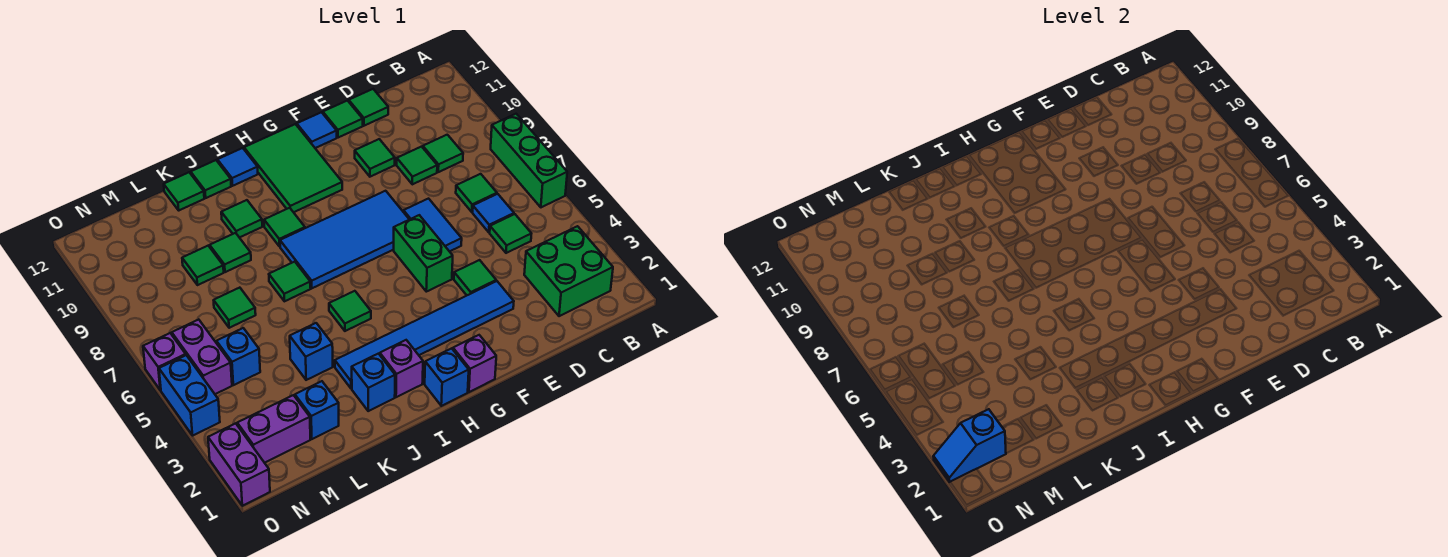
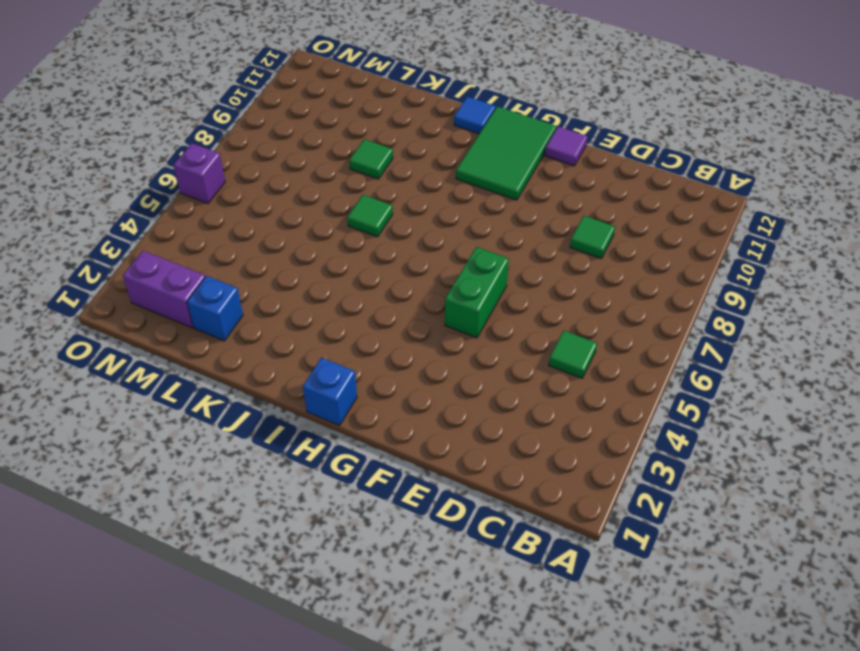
purple tile F12 level 1 -> blue tile F12 level 1
none -> green brick A6:A8 level 1
none -> green brick B2:C3 level 1
none -> blue tile C6 level 1
none -> green tile C7 level 1

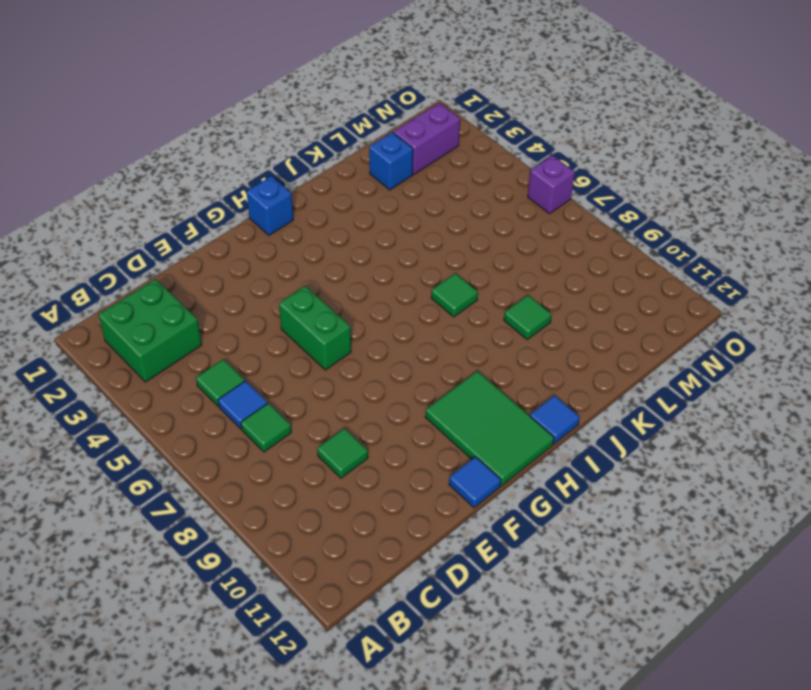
none -> green brick A6:A8 level 1
none -> green tile C9 level 1
none -> green tile D12 level 1
none -> blue tile E3:J3 level 1

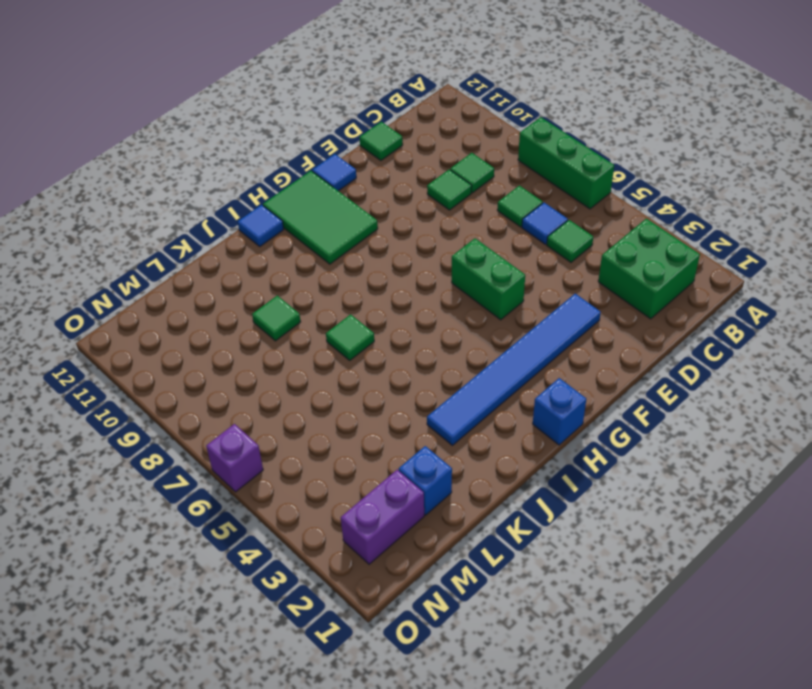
none -> green tile E4 level 1
none -> blue tile E6:E7 level 1
none -> green tile E10 level 1
none -> green tile E12 level 1

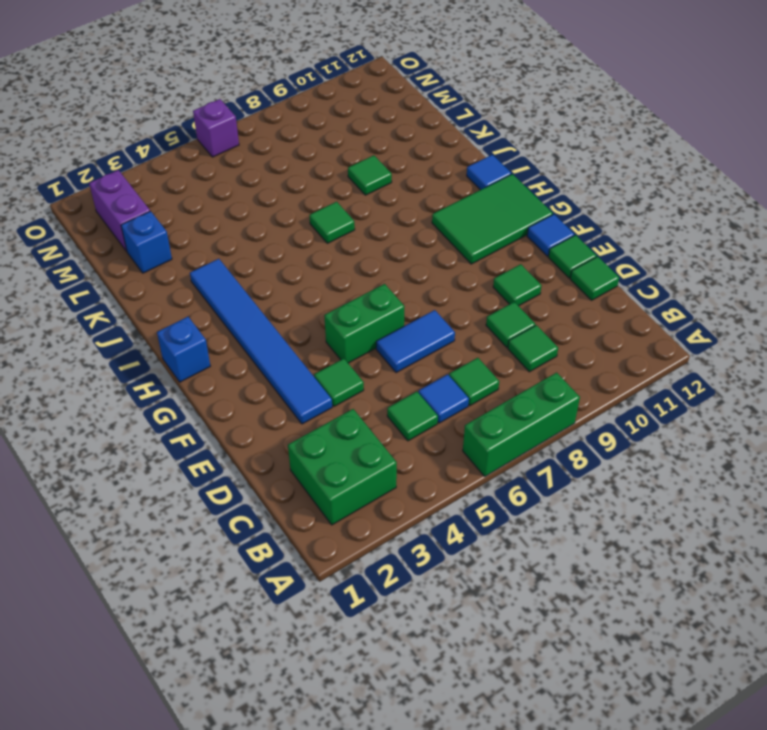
none -> blue tile F7:I8 level 1
none -> purple brick G1 level 1
none -> purple brick I2 level 1
none -> green tile I5 level 1

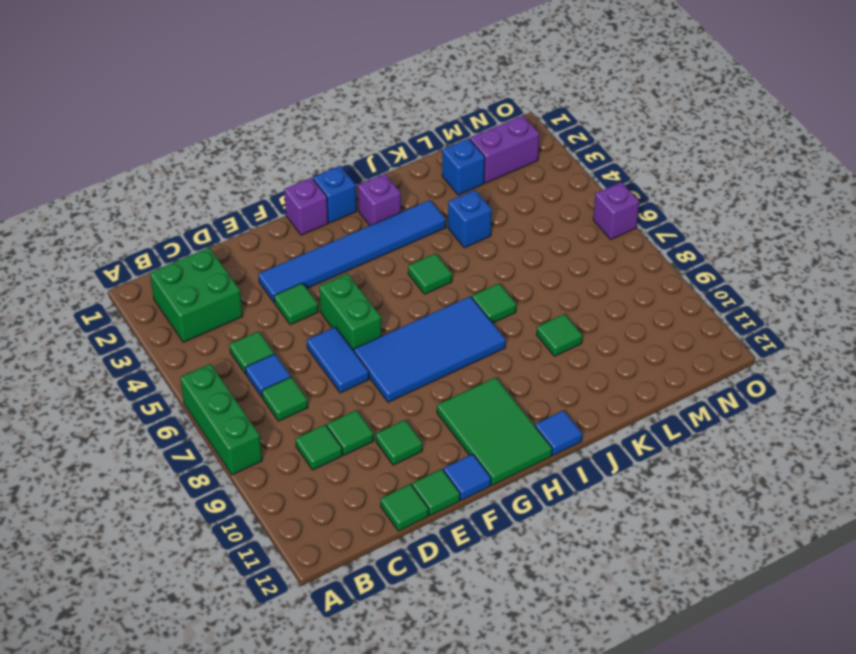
none -> green tile I9 level 1
none -> blue brick J2 level 1
none -> green tile J10 level 1
none -> green tile J12 level 1

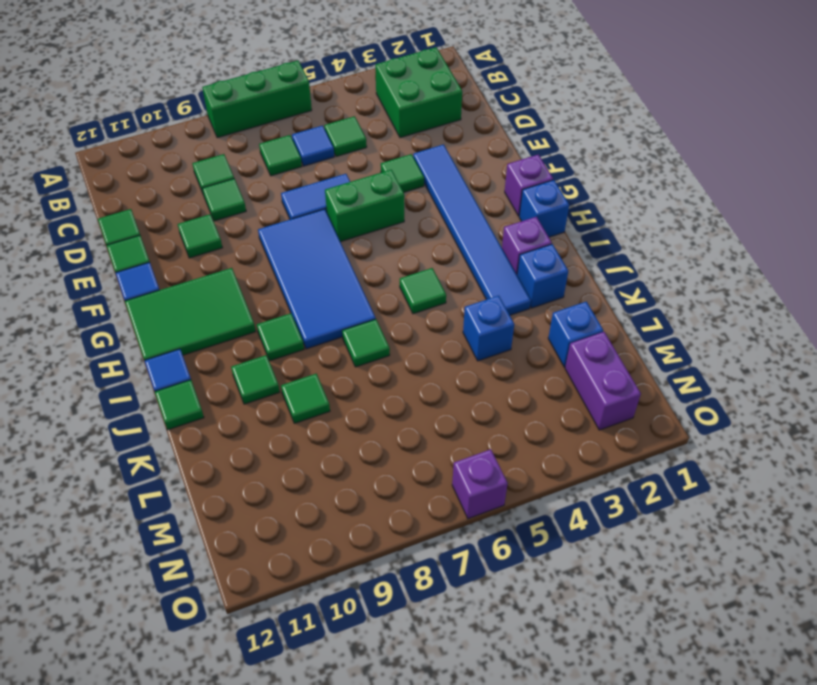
none -> green tile K12 level 1
none -> green tile L7 level 1
none -> green tile L9 level 1
none -> blue brick M5 level 1

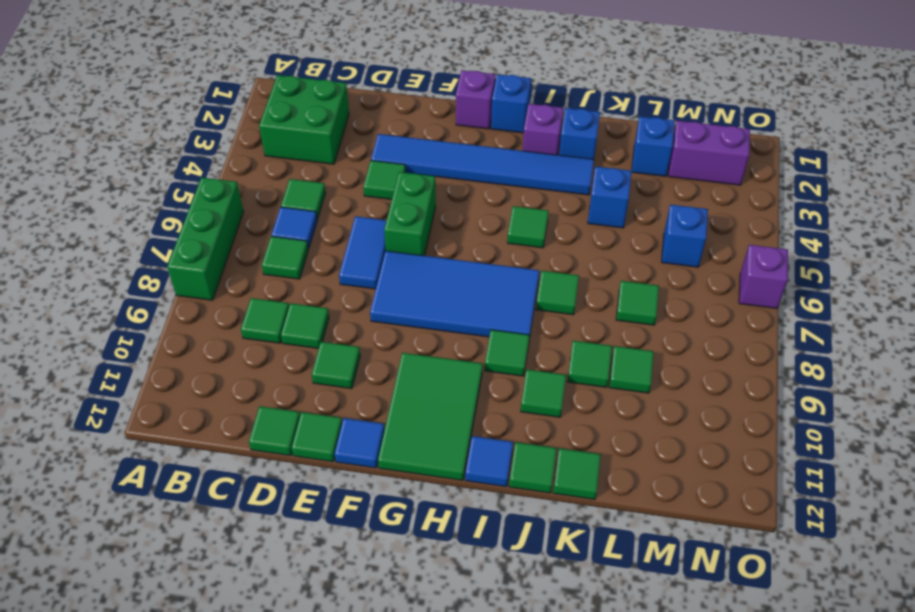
none -> purple brick N5:N6 level 1
none -> purple brick O1:O2 level 1
none -> blue brick O4:O5 level 1
none -> blue slope N2:O2 level 2 top N

